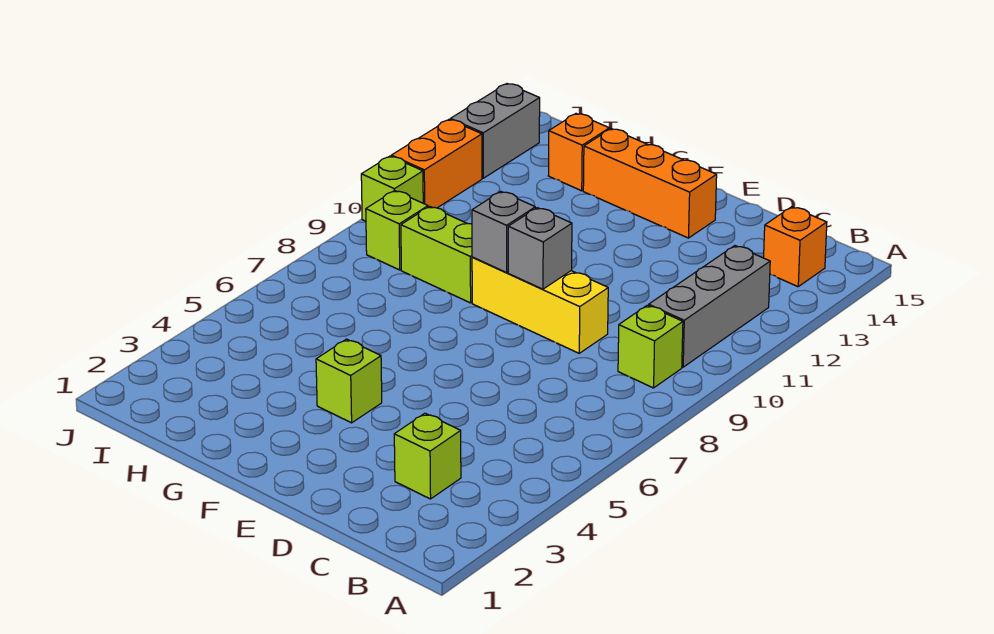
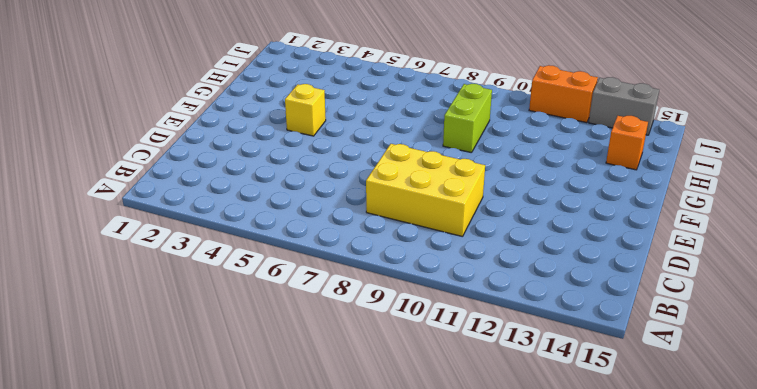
yellow brick C8:D10 level 1 -> yellow brick D9:F9 level 1
yellow brick F4 level 1 -> lime brick F4 level 1
none -> lime brick B9 level 1
none -> grey brick B10:B12 level 1
none -> orange brick B14 level 1

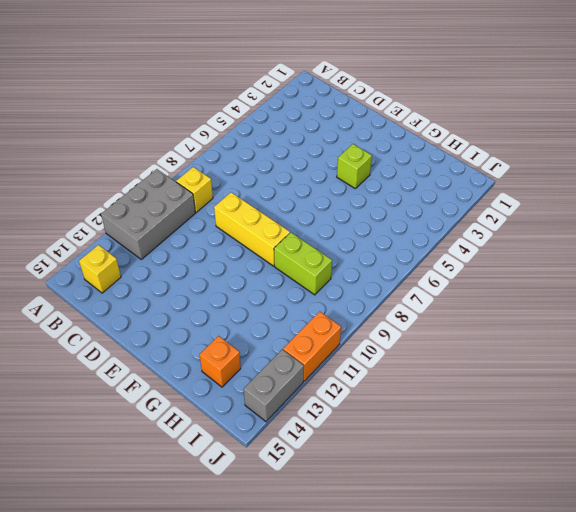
grey brick A10:B12 level 1 -> grey brick B10:B12 level 1
yellow brick B9 level 1 -> lime brick B9 level 1
yellow brick B14 level 1 -> orange brick B14 level 1
none -> lime brick C3 level 1
none -> orange brick E14:G14 level 1
none -> lime brick I9 level 1

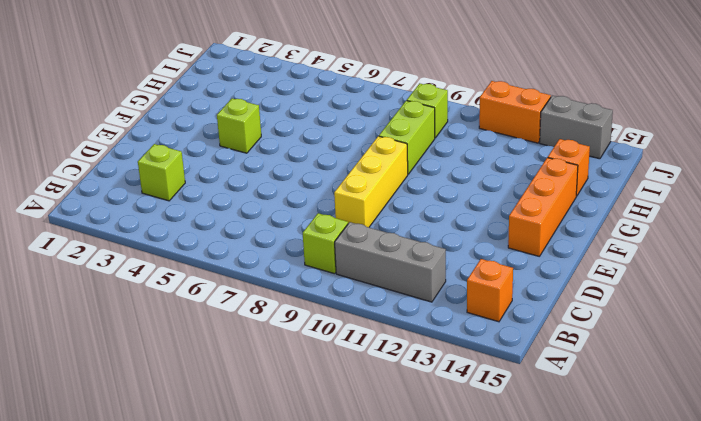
none -> lime brick J10 level 1
none -> grey brick E9 level 2
none -> grey brick F9 level 2

